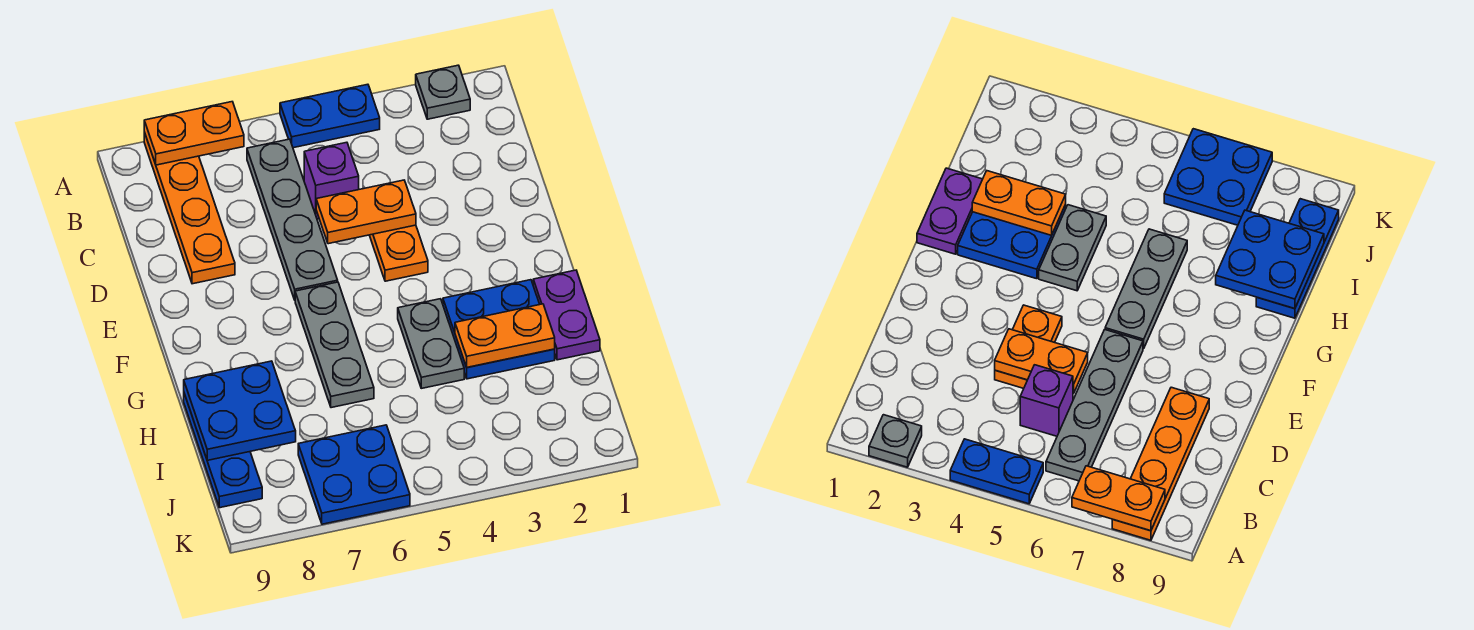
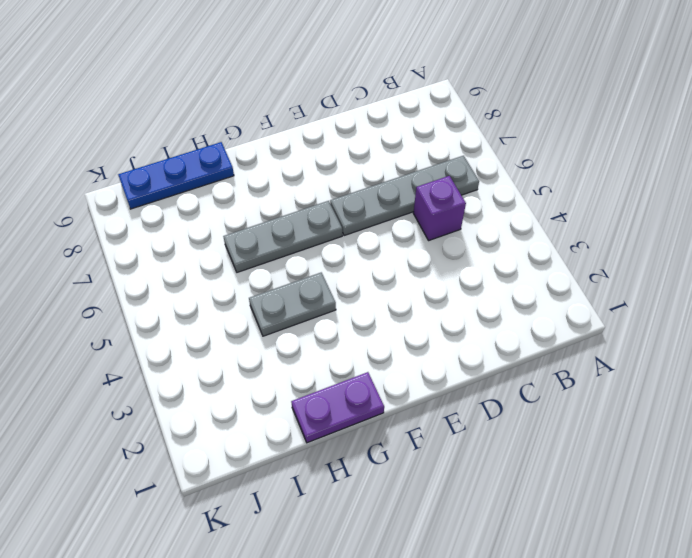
none -> grey plate A2 level 1
none -> blue plate A4:A5 level 1
none -> orange plate A8:D8 level 1

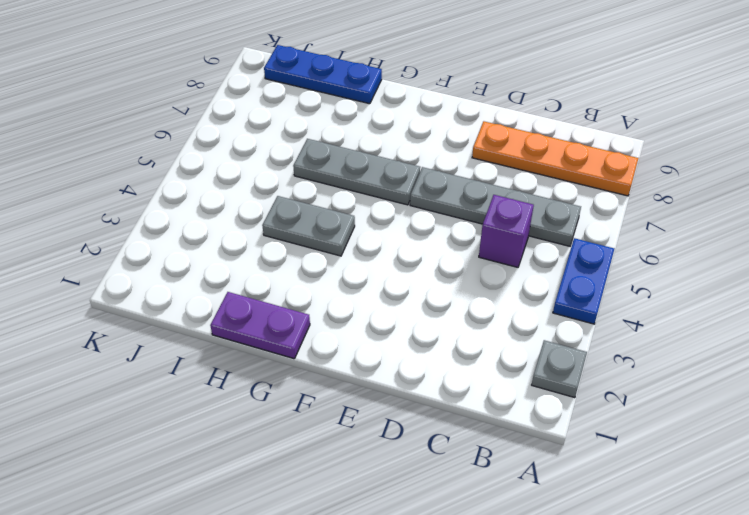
none -> orange plate D4:E4 level 1
none -> blue plate G2:H3 level 1
none -> blue plate J6:K7 level 1

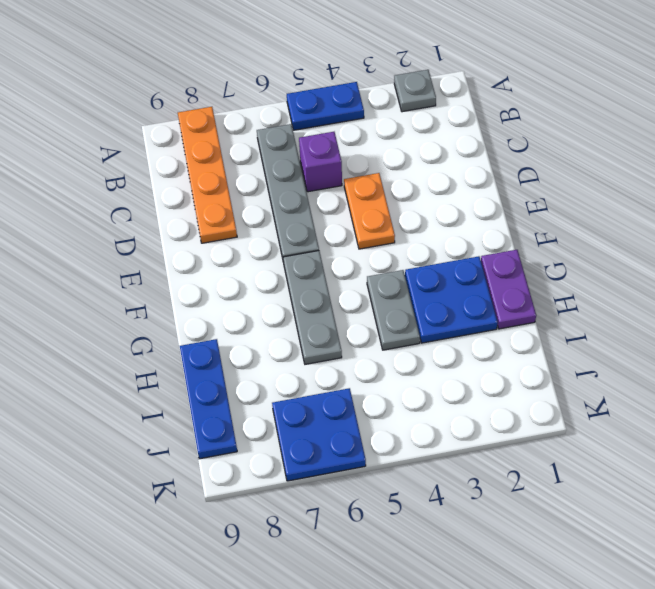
none -> orange plate A7:A8 level 2
none -> orange plate D4:D5 level 2
none -> orange plate H2:H3 level 2

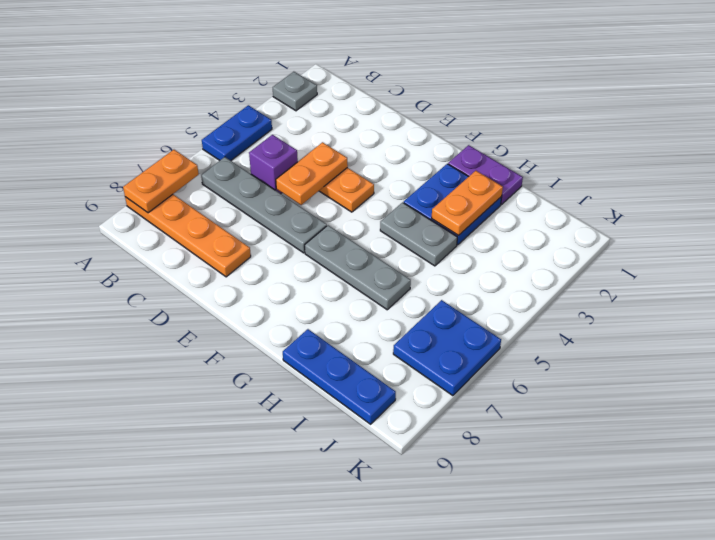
none -> blue plate H8:I9 level 2

